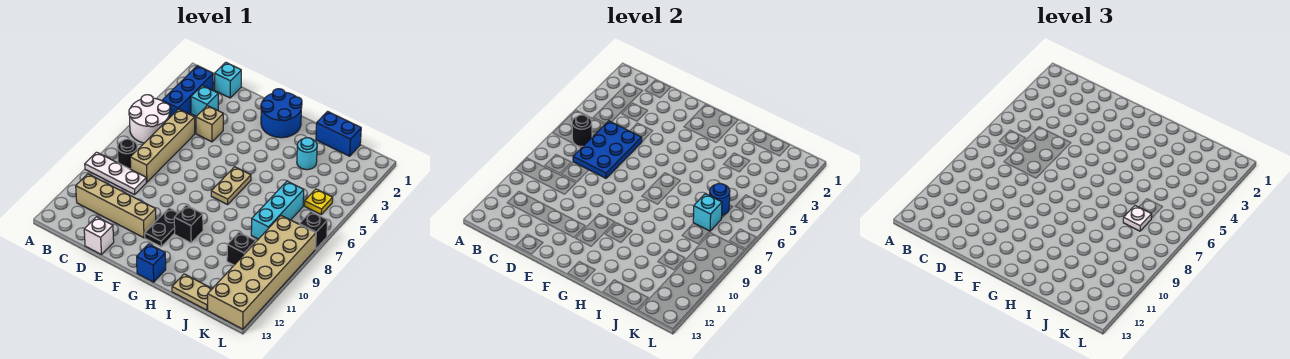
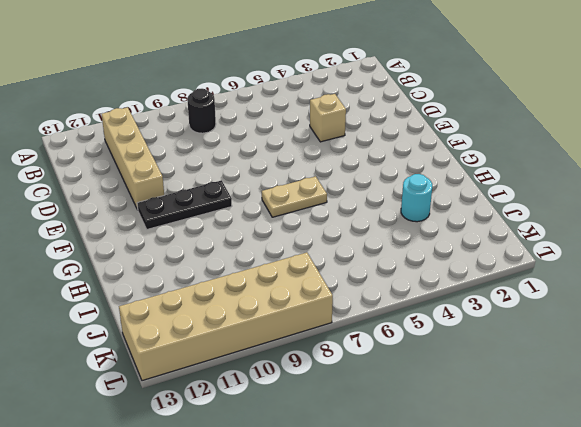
black plate F9:F11 level 1 -> black plate F10:F11 level 1
none -> white round brick A5:B6 level 1
none -> white plate A9:C9 level 1
none -> blue brick B2:B4 level 1

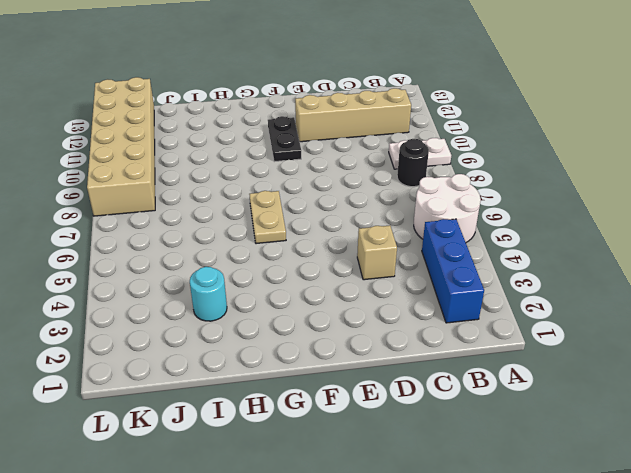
white plate A9:B9 level 1 -> white plate A9:C9 level 1
none -> cyan brick C1 level 1
none -> cyan brick C3 level 1
none -> tan brick C5:C8 level 1

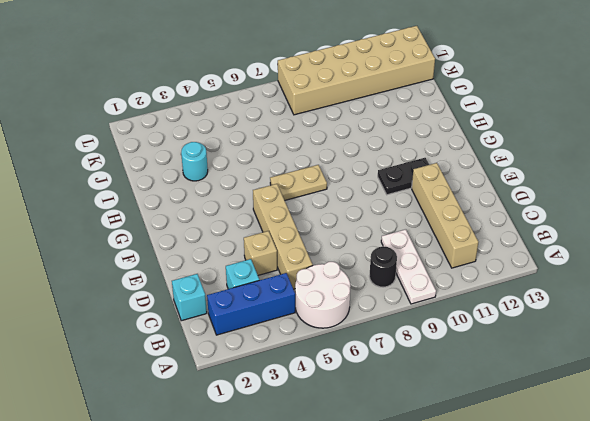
tan brick C5:F5 level 1 -> tan brick C5:C8 level 1
none -> white brick D13 level 1
none -> blue round brick F1:G2 level 1
none -> black brick G10 level 1

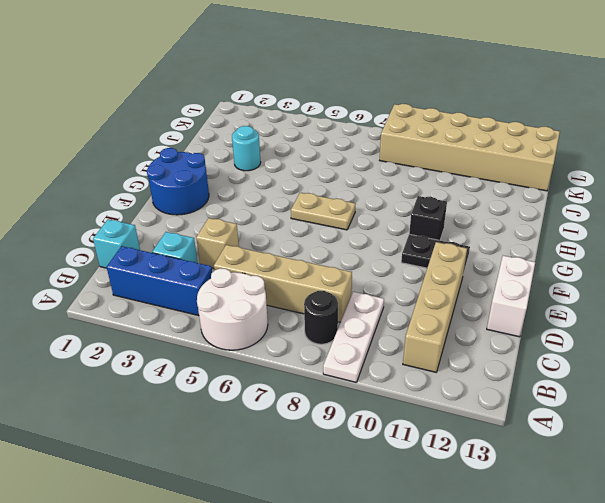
white brick D13:E13 level 1 -> white brick D13 level 1
none -> blue brick G13 level 1
none -> blue brick I1:J1 level 1
none -> tan plate I13:J13 level 1

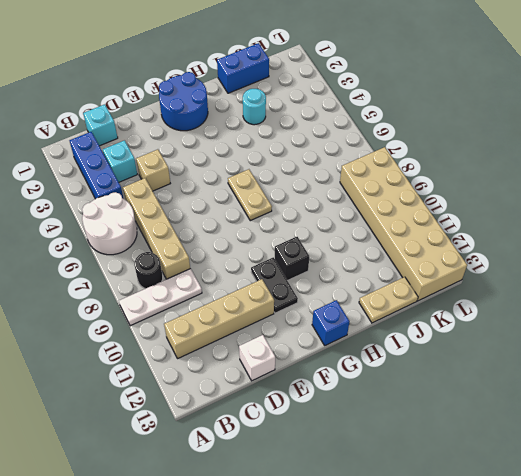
none -> cyan brick J6:J8 level 1
none -> black brick J10 level 1
none -> yellow plate K5 level 1

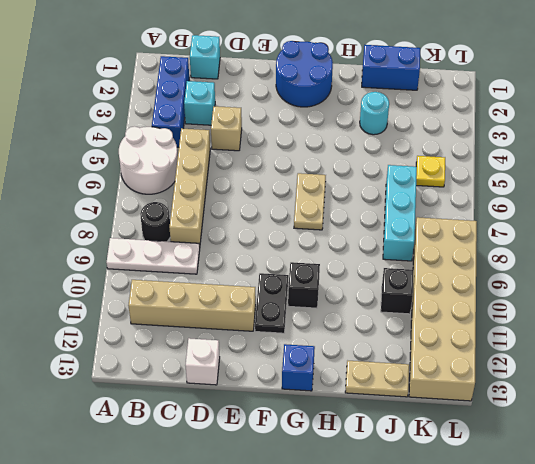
none -> black brick L7 level 1
none -> black round brick B6 level 2
none -> blue plate C5:D7 level 2

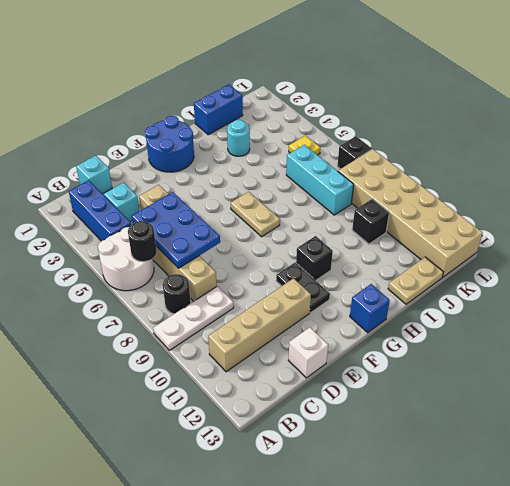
none -> blue round brick J6 level 2
none -> cyan brick J7 level 2
none -> white plate J7 level 3

